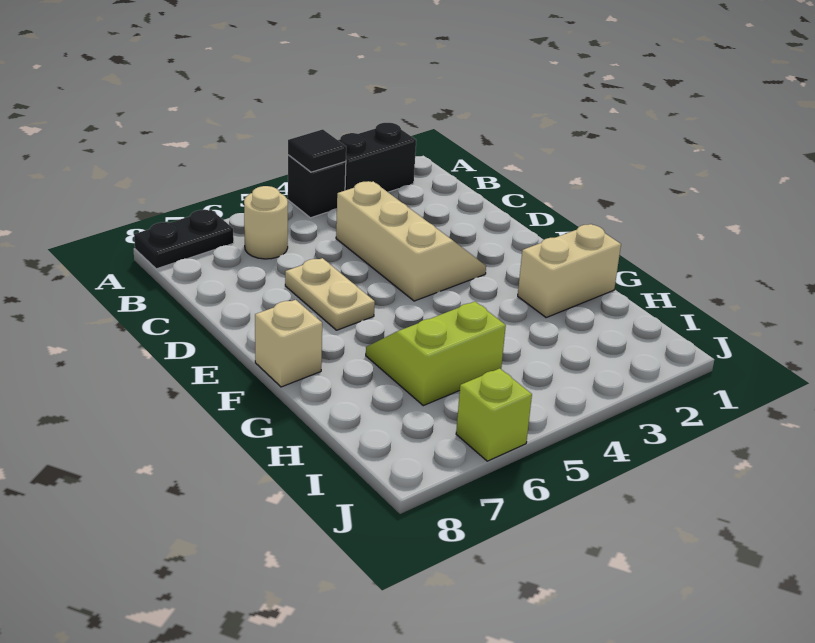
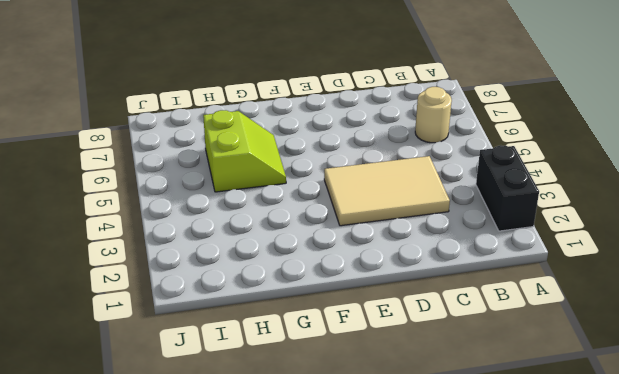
tan tile C3:E4 level 1 -> tan slope C3:E4 level 1 top 4
none -> black brick A4 level 1
none -> black plate A7:A8 level 1

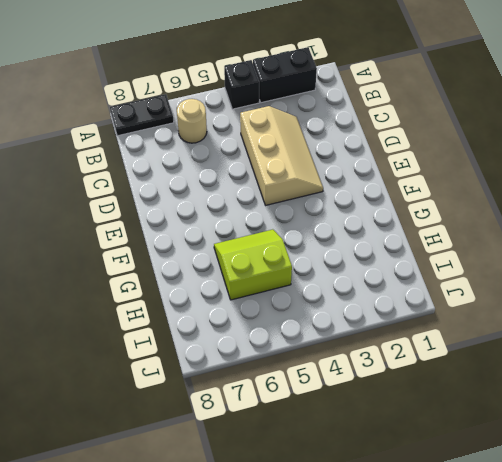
none -> tan plate D6:E6 level 1
none -> tan brick F8 level 1

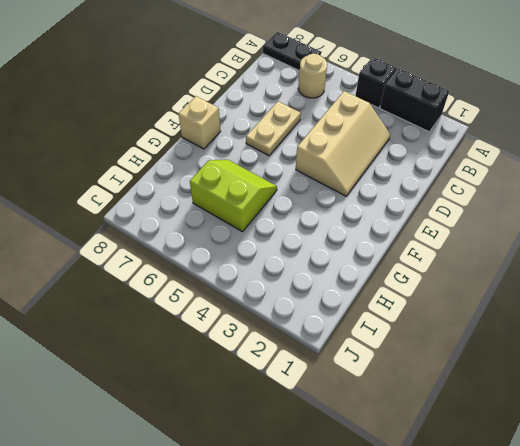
none -> tan brick G1:G2 level 1
none -> lime brick J6 level 1

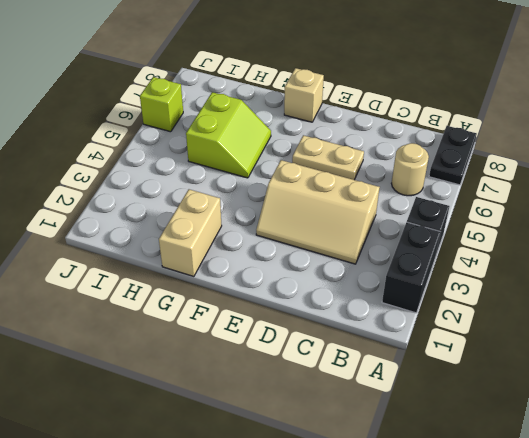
none -> black tile A4 level 2

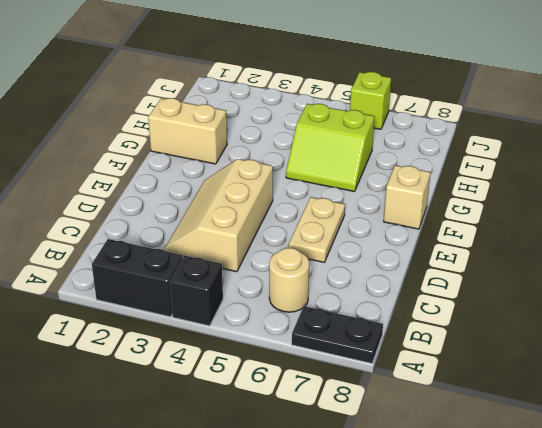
none -> black tile A4 level 2

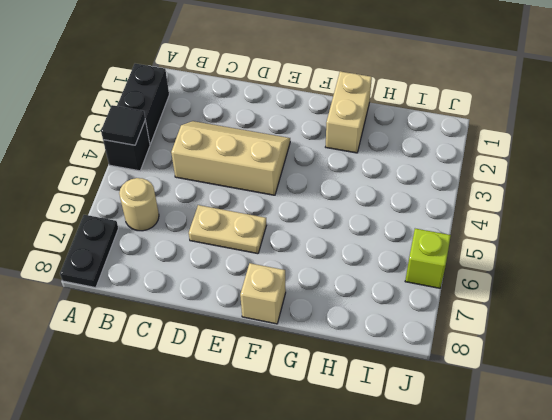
none -> lime slope G5:H6 level 1 top H

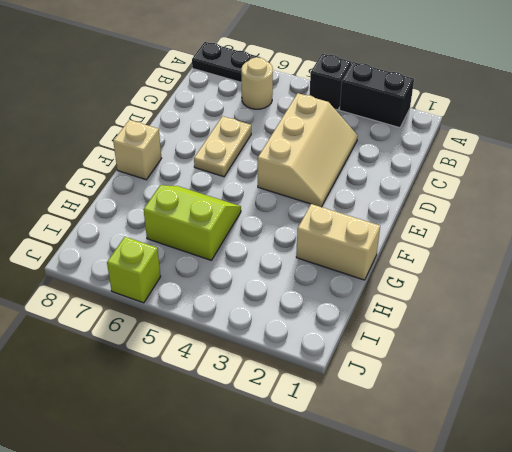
none -> black tile A4 level 2

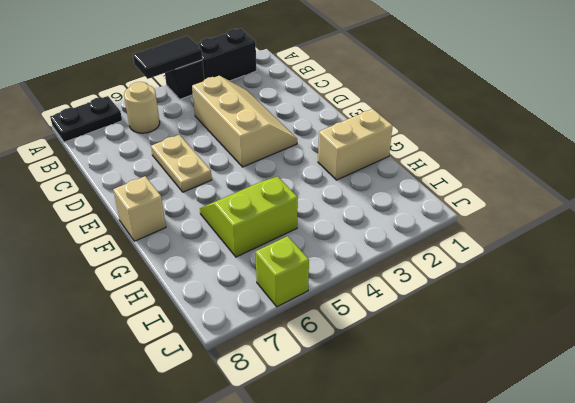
black tile A4:A5 level 2 -> black tile A4 level 2

